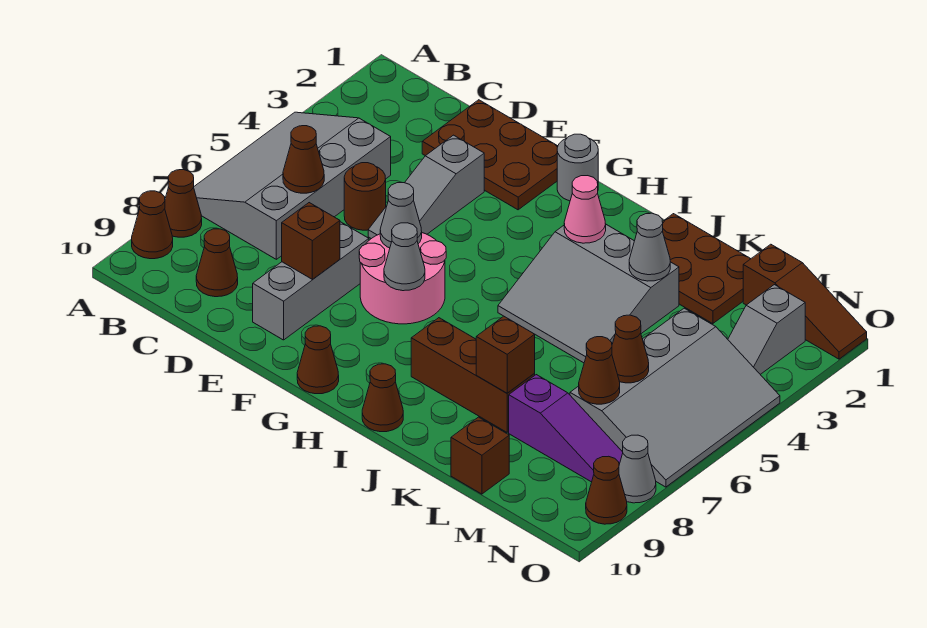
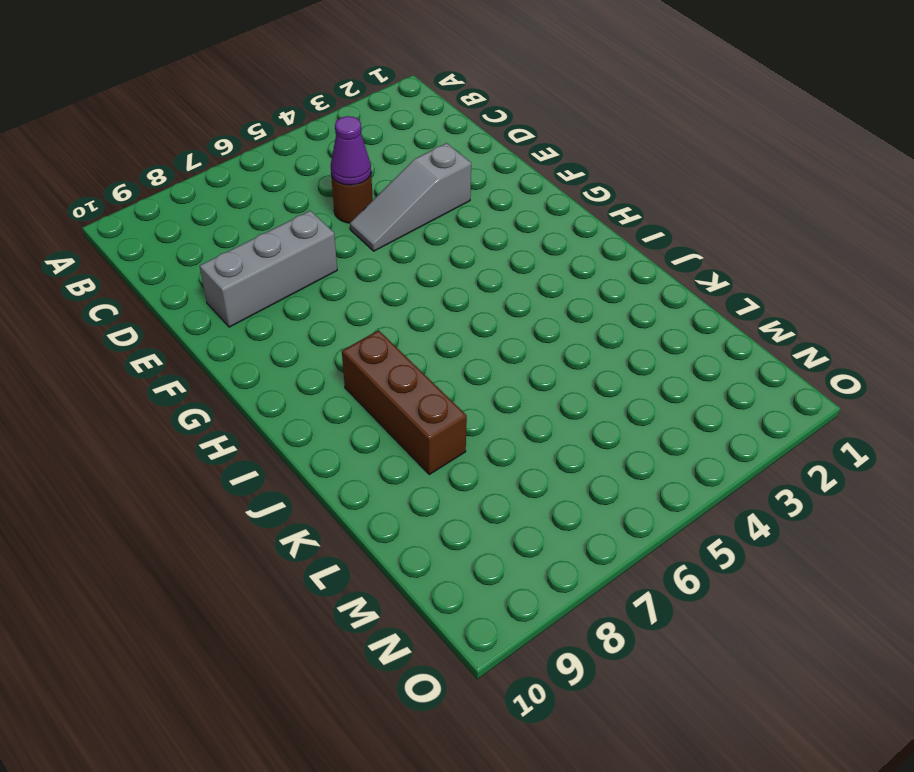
purple cone D5 level 2 -> none
none -> grey slope A4:C7 level 1 top C
none -> brown cone A8 level 1
none -> brown cone A9 level 1
none -> brown cone C9 level 1

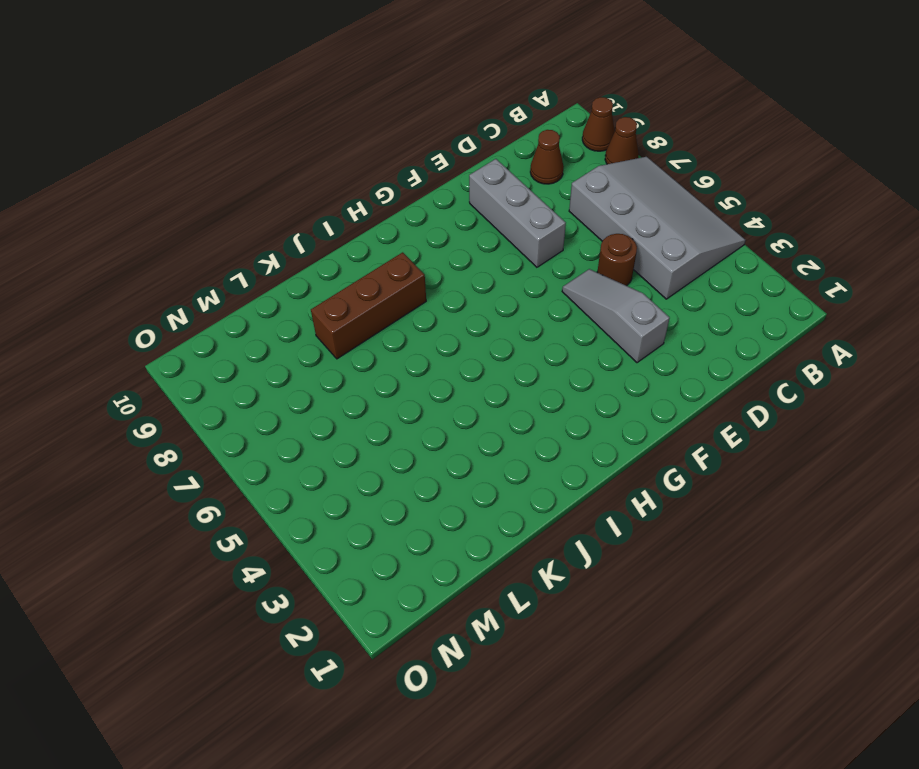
none -> brown plate D1:F2 level 1
none -> pink round brick F6:G7 level 1
none -> grey round brick G1 level 1
none -> brown cone G10 level 1

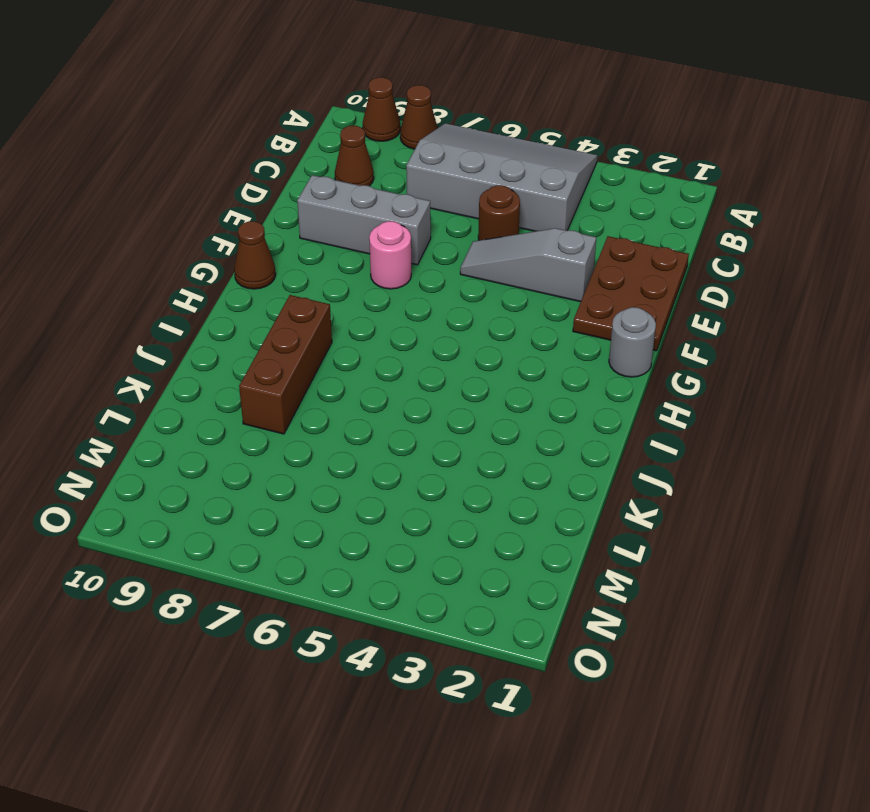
pink round brick F7 level 1 -> pink round brick F6:G7 level 1
none -> grey slope I3:K5 level 1 top 3
none -> brown cone I10 level 1
none -> brown plate J1:L2 level 1
none -> purple slope L8:N8 level 1 top L

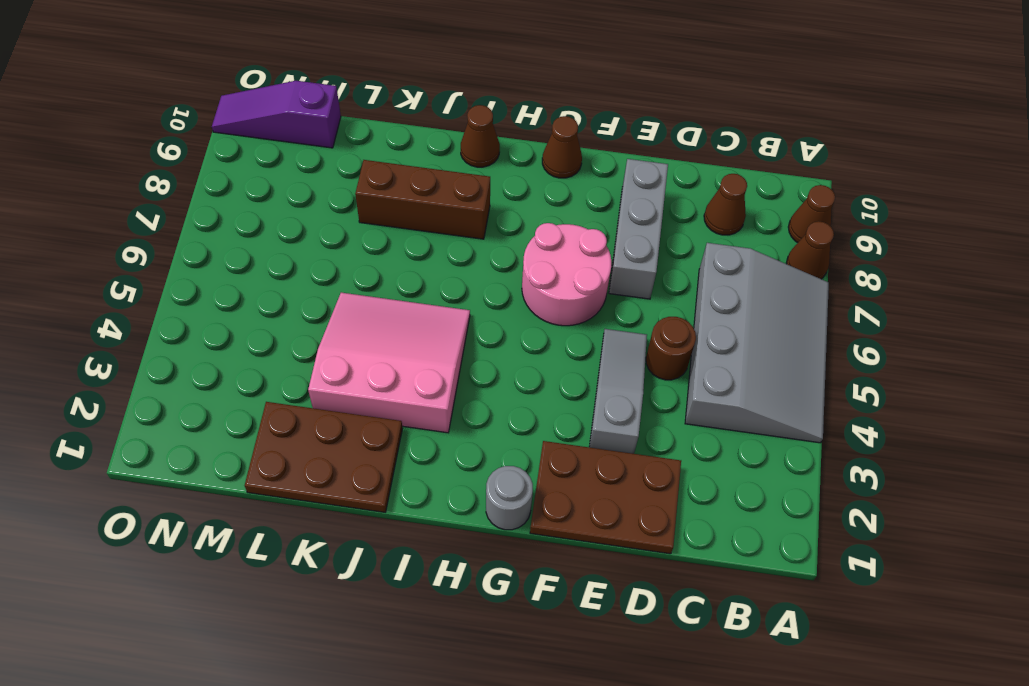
pink slope I3:K5 level 1 top 3 -> grey slope I3:K5 level 1 top 3
purple slope M10:O10 level 1 top M -> purple slope L8:N8 level 1 top L
none -> brown brick L10 level 1
none -> brown slope M1:O1 level 1 top M
none -> grey slope M4:O7 level 1 top M
none -> grey slope N2:N3 level 1 top 2

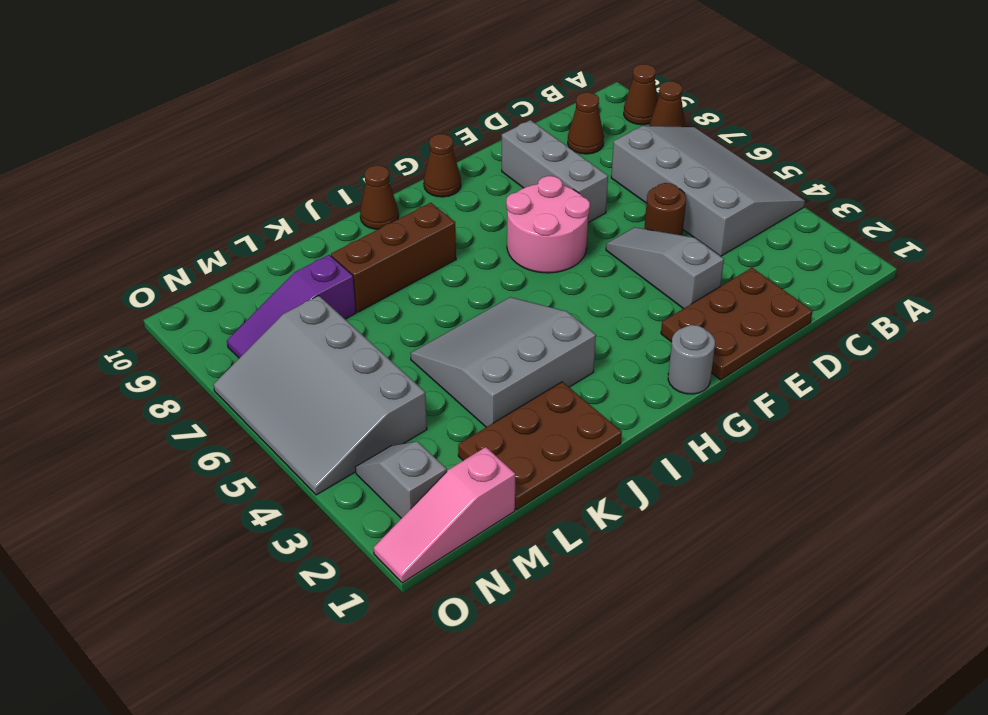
pink slope M1:O1 level 1 top M -> brown slope M1:O1 level 1 top M
none -> brown brick L10 level 1
none -> grey cone O8 level 1
none -> brown cone O9 level 1
none -> brown cone C6 level 2

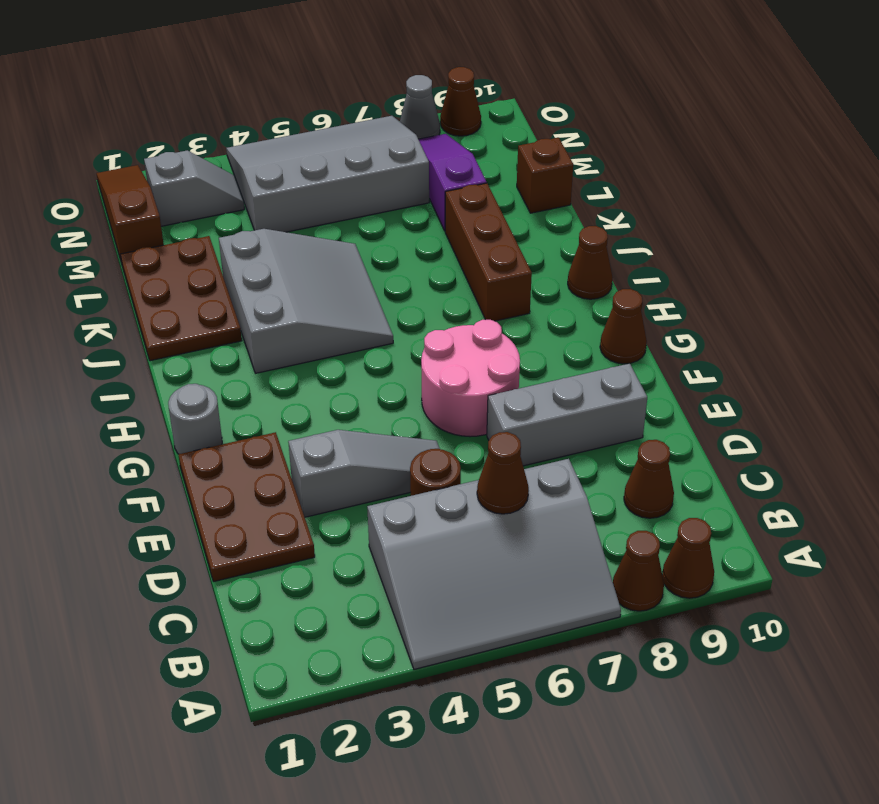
none -> brown brick E8 level 2
none -> grey cone F6 level 2
none -> grey cone G7 level 2
none -> pink cone I3 level 2

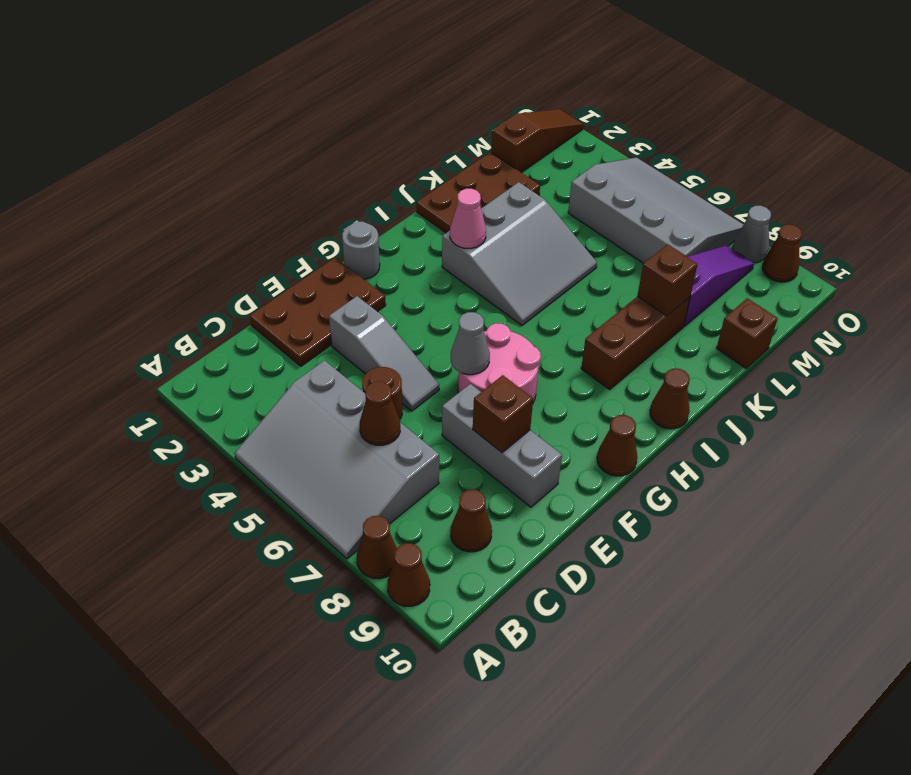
none -> grey slope N2:N3 level 1 top 2
none -> grey cone G7 level 2
none -> grey cone K3 level 2
none -> brown cone M6 level 2

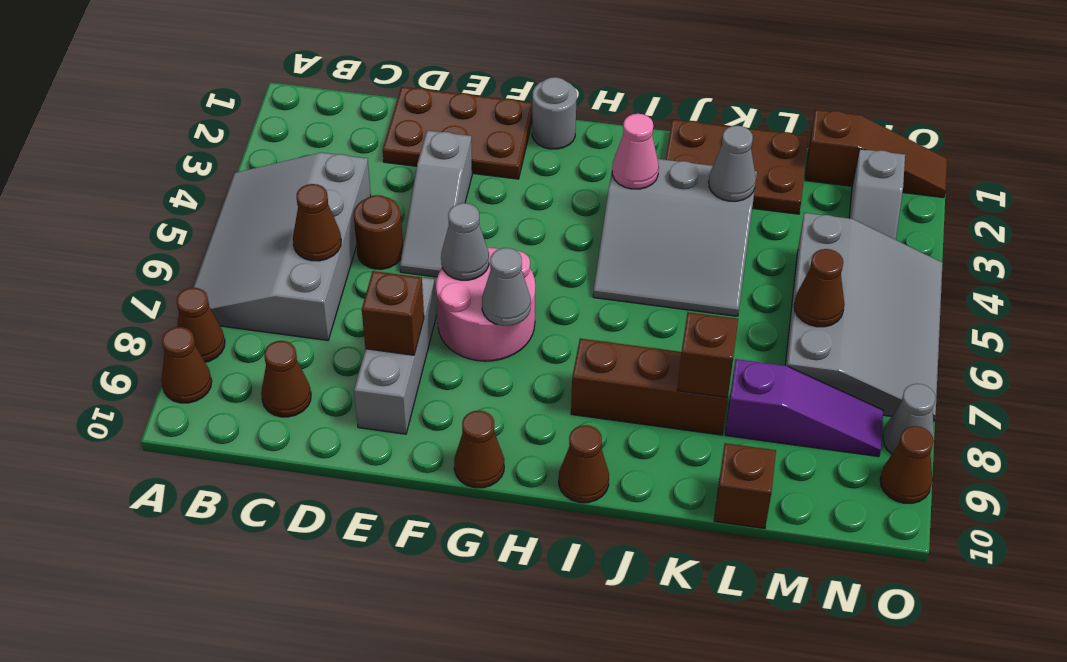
none -> brown cone M7 level 2

